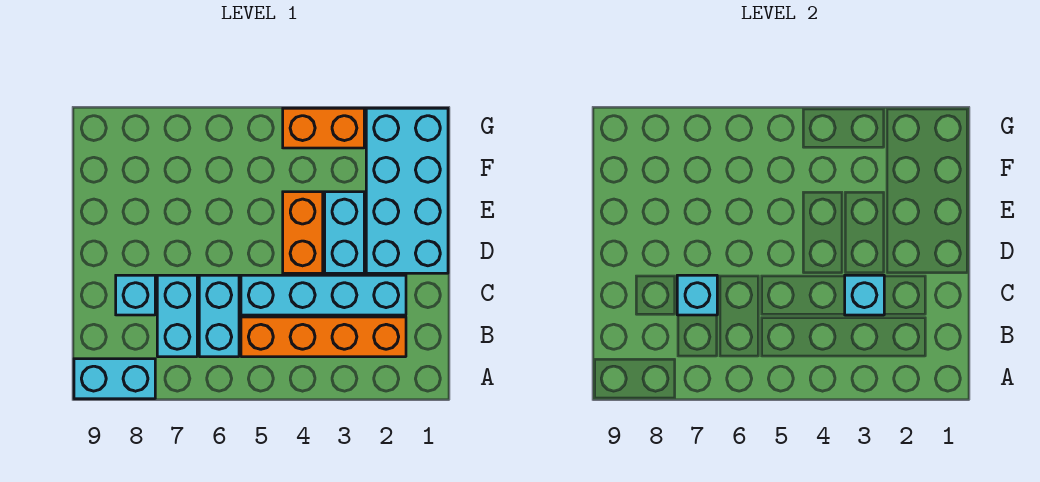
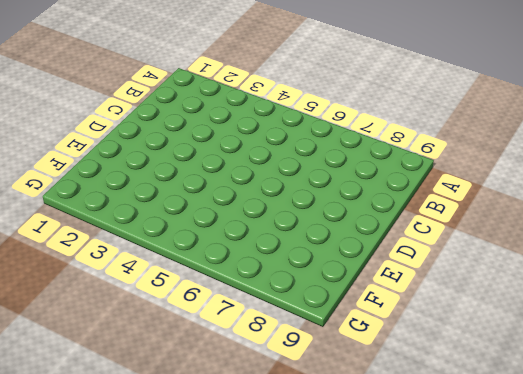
none -> cyan brick A8:A9 level 1
none -> orange brick B2:B5 level 1
none -> cyan brick B6:C6 level 1

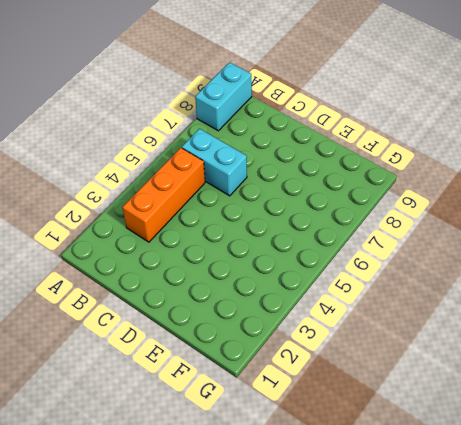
orange brick B3:B5 level 1 -> orange brick B2:B5 level 1
none -> cyan brick B7:C7 level 1
none -> cyan brick C2:C5 level 1
none -> cyan brick C8 level 1

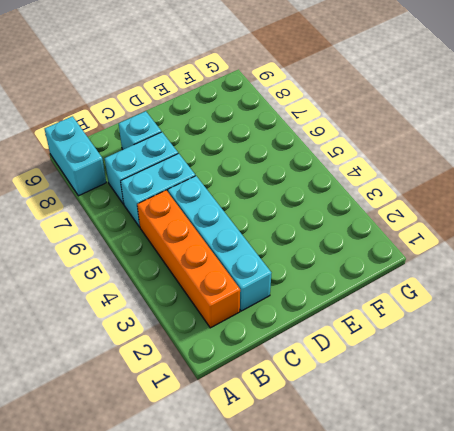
none -> cyan brick D1:G2 level 1
none -> cyan brick D3:E3 level 1
none -> orange brick D4:E4 level 1

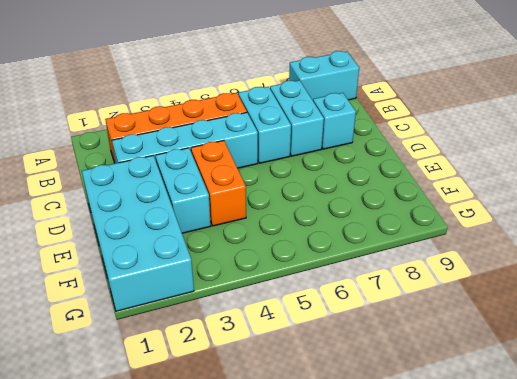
none -> orange brick G3:G4 level 1
none -> cyan brick C3 level 2
none -> cyan brick C7 level 2

